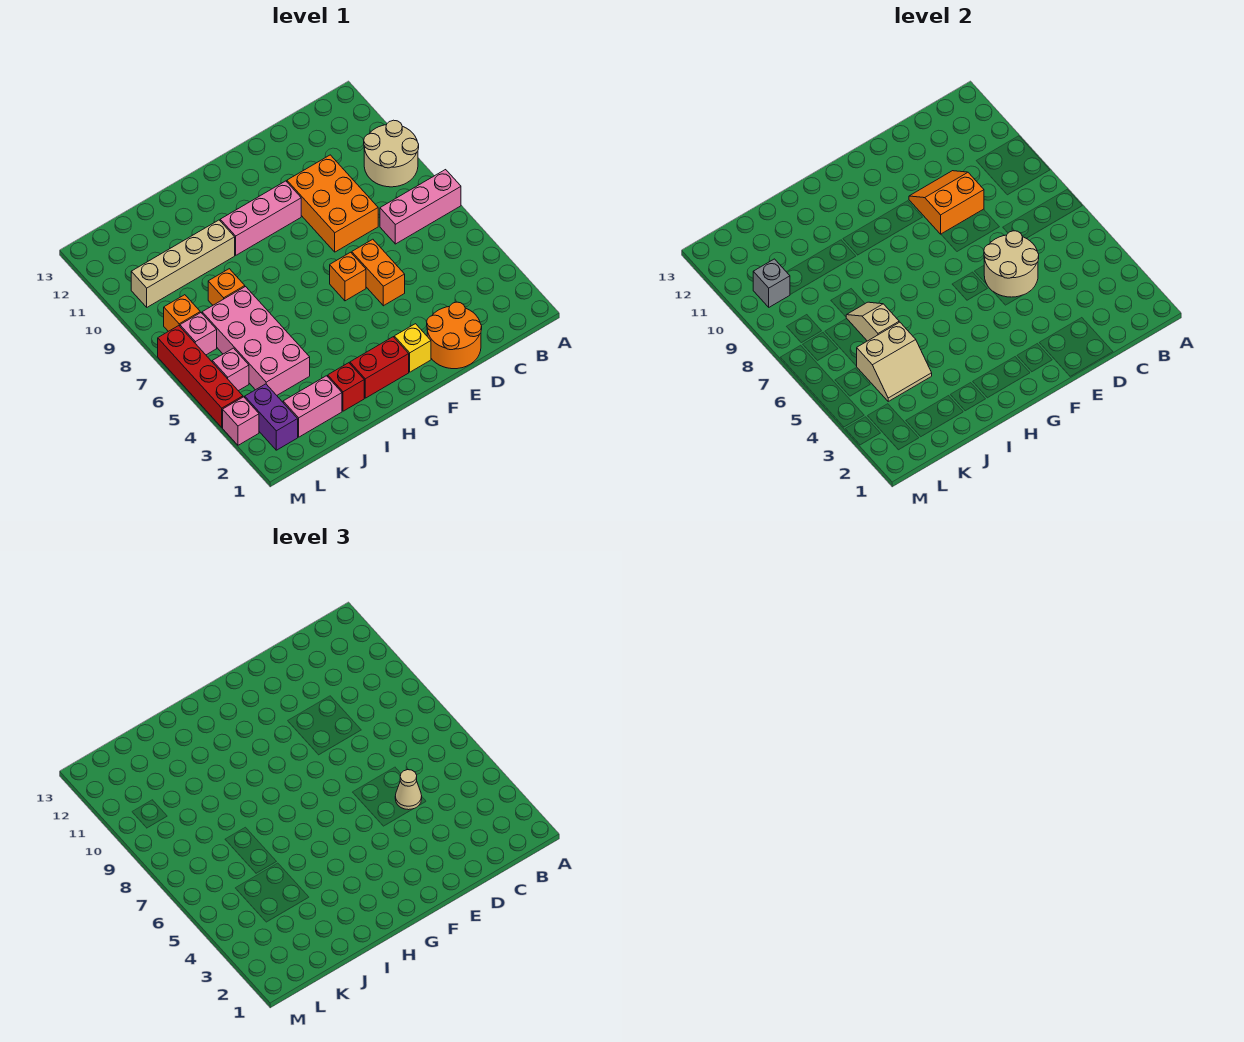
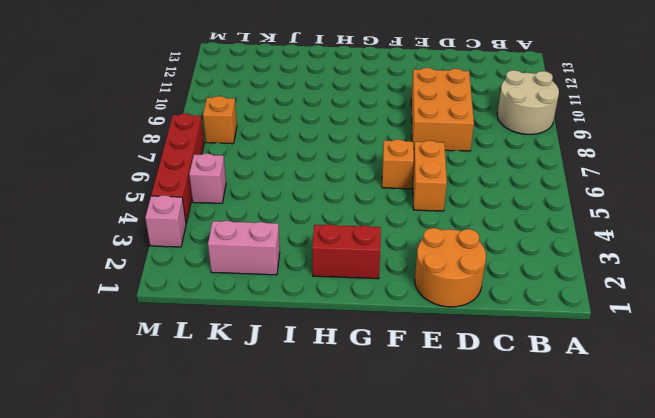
none -> pink brick A7:C7 level 1
none -> yellow brick F2 level 1
none -> pink brick F10:H10 level 1

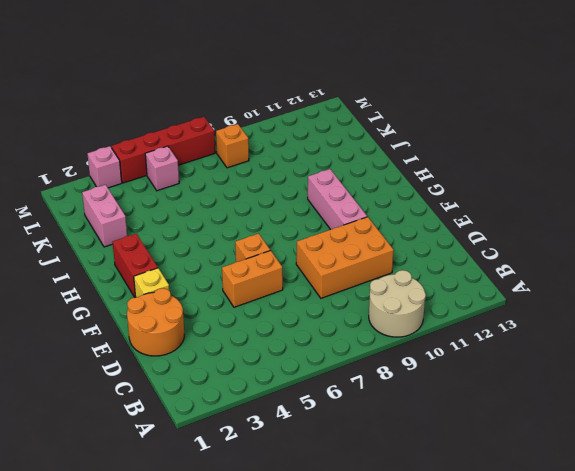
none -> pink brick A7:C7 level 1
none -> red brick I2 level 1
none -> tan brick I10:L10 level 1

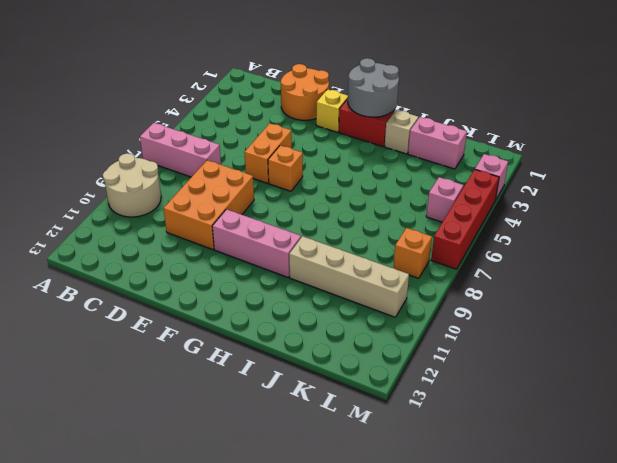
grey round brick G1:H2 level 2 -> none
tan brick I2 level 1 -> red brick I2 level 1
none -> pink brick J4:K7 level 1
none -> orange brick J8 level 1
none -> purple brick L2:L3 level 1

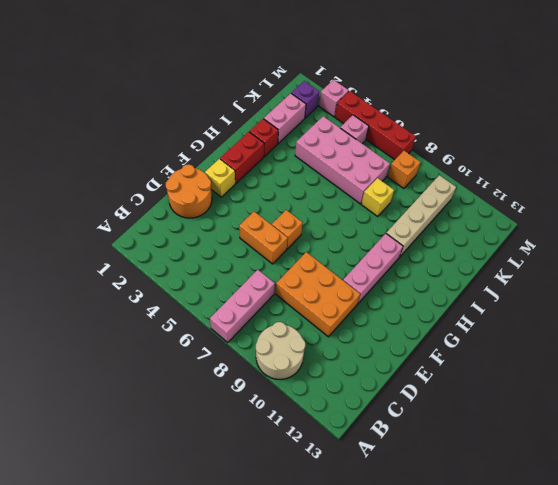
yellow brick J8 level 1 -> orange brick J8 level 1
purple brick L2 level 1 -> purple brick L2:L3 level 1
none -> pink brick L7 level 1
none -> tan round brick D5:E6 level 2
none -> orange slope D9:E10 level 2 top 9

